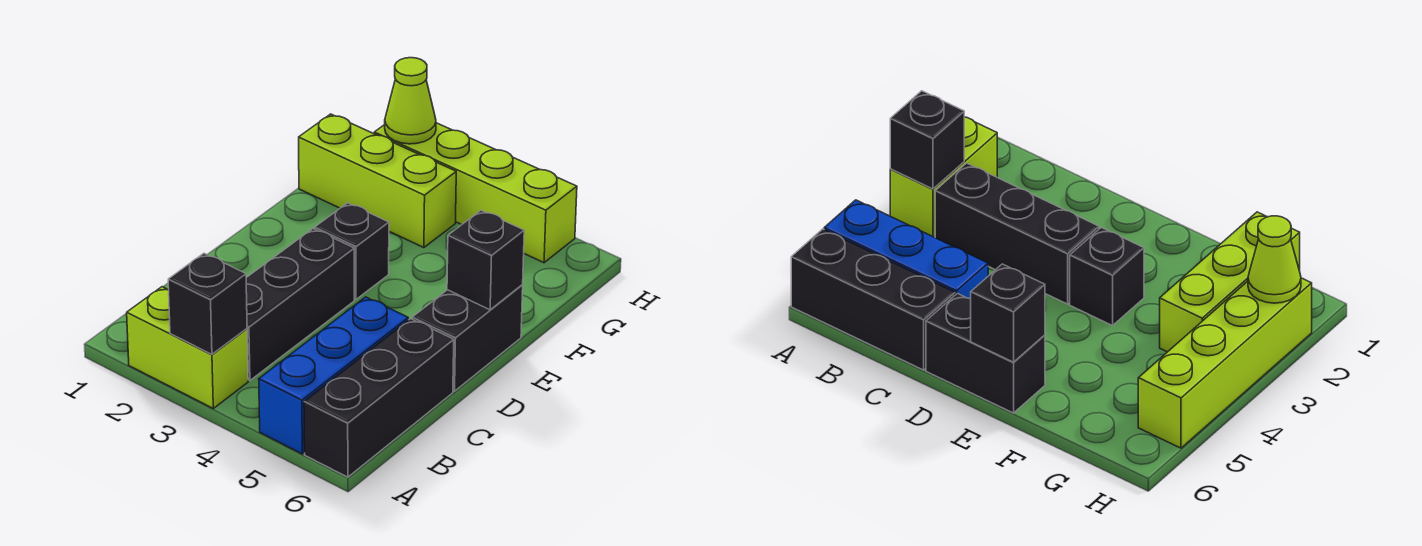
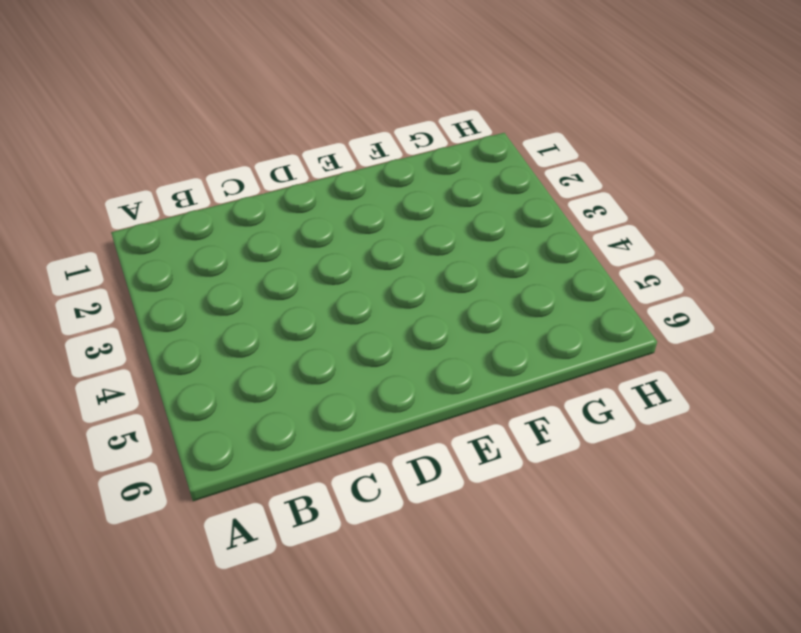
none -> lime brick A2:A3 level 1
none -> blue brick A5:C5 level 1

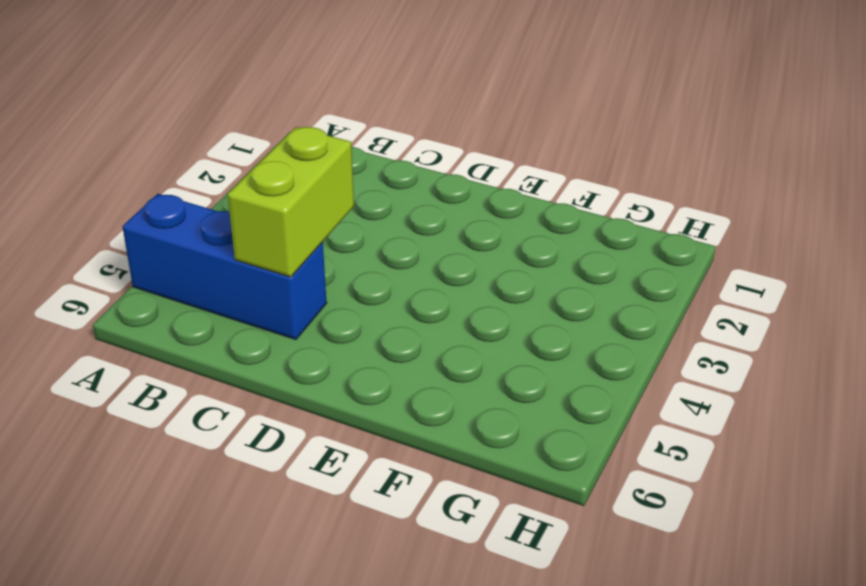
lime brick C4:C5 level 2 -> lime brick A2:A3 level 1
none -> black brick A6:C6 level 1
none -> black brick B3:D3 level 1

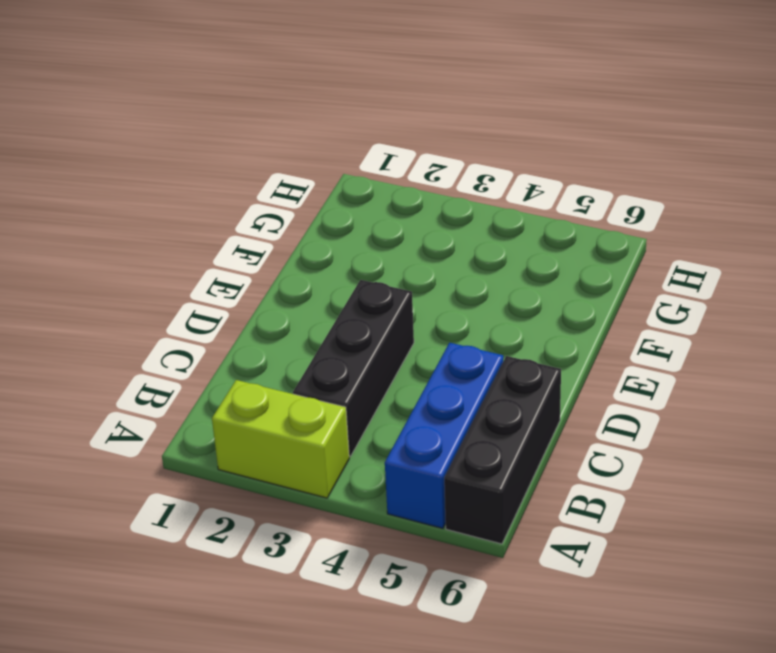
none -> black brick D6:E6 level 1
none -> black brick E3 level 1

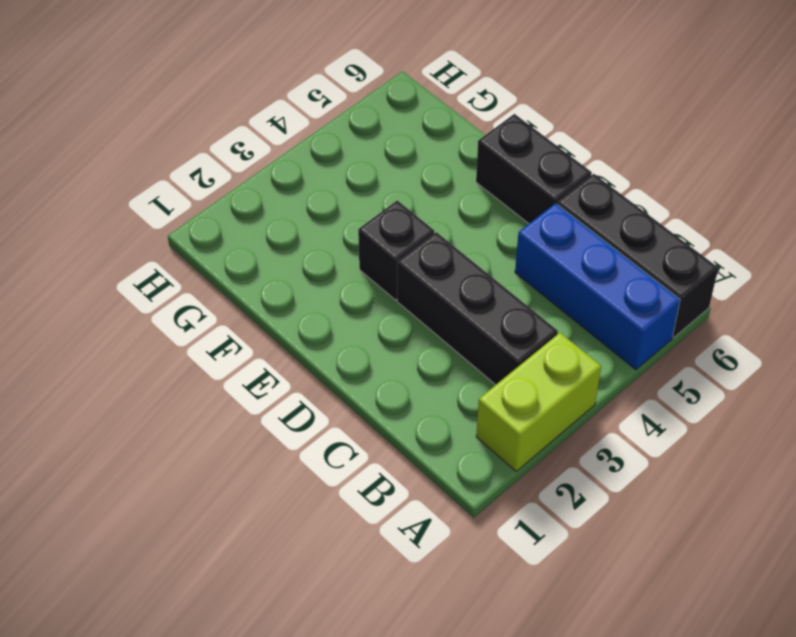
none -> lime brick G1:G3 level 1
none -> lime brick H2:H5 level 1

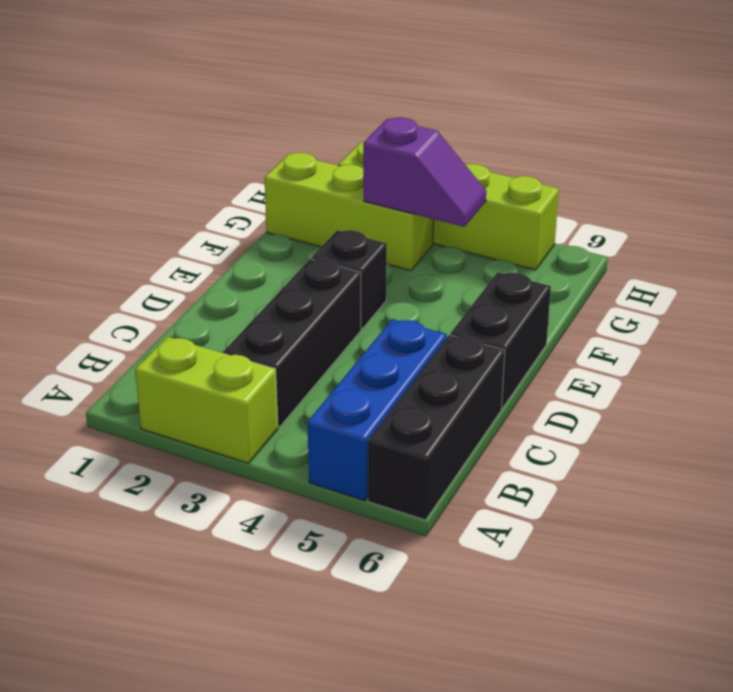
purple slope G3:G4 level 2 top 3 -> none
none -> black brick A3 level 2
none -> black brick E6 level 2

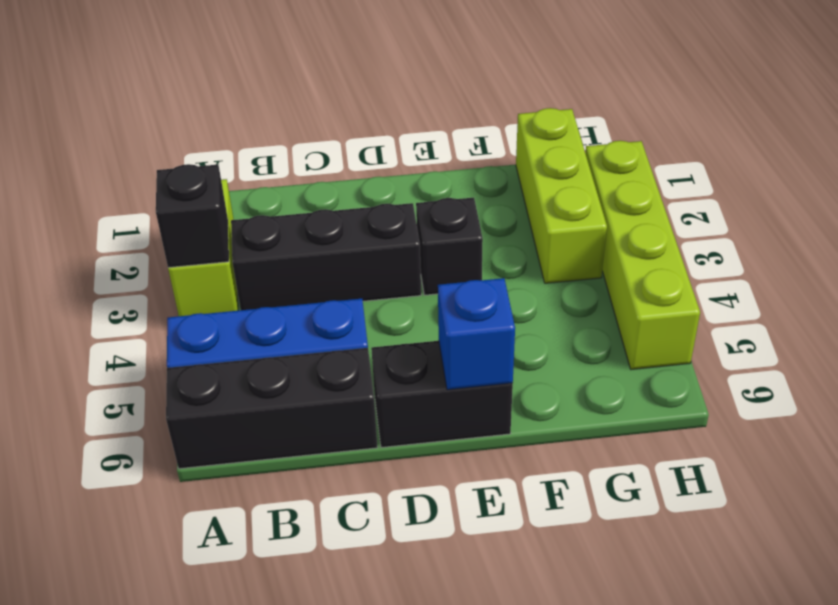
blue brick E6 level 2 -> black brick E6 level 2
none -> lime cone H2 level 2

